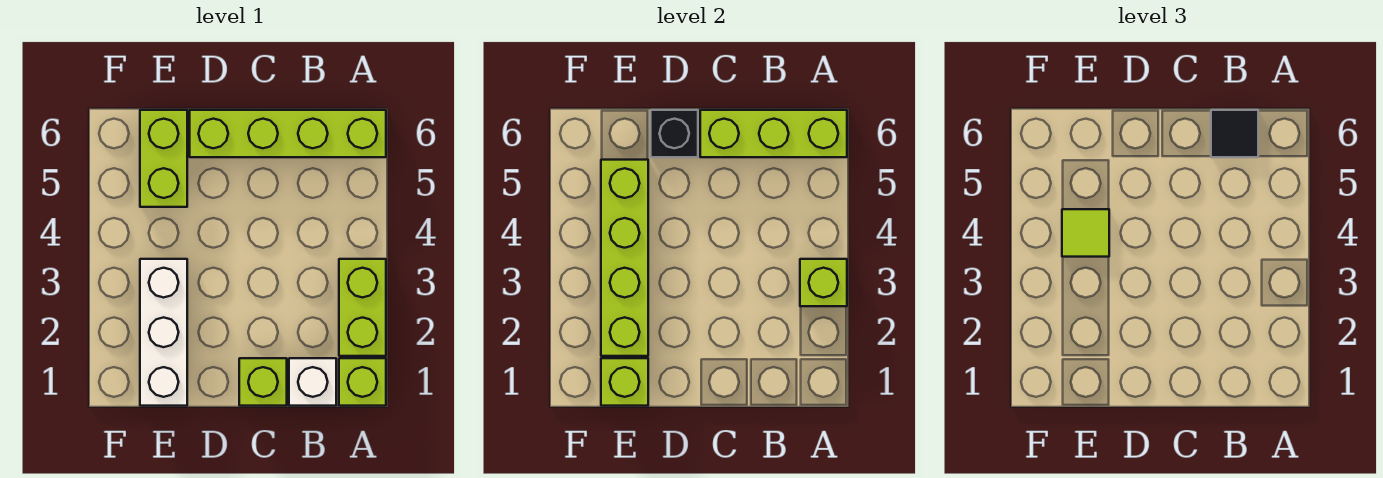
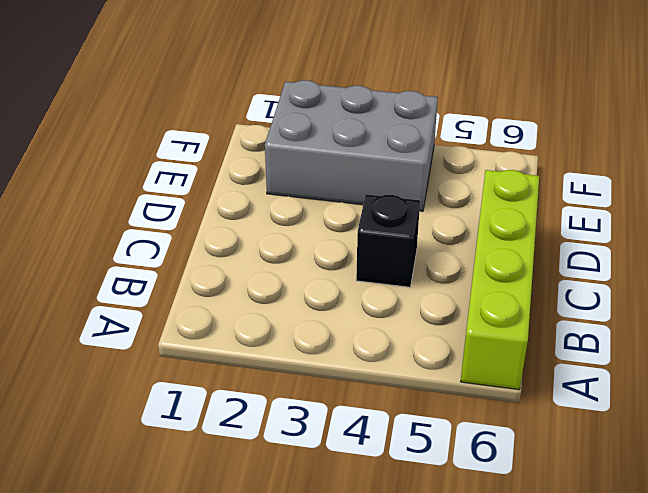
black brick C4 level 1 -> black brick D6 level 2
grey brick E2:F4 level 1 -> white brick E1:E3 level 1
none -> lime brick A1 level 1
none -> lime brick A2:A3 level 1
none -> white brick B1 level 1

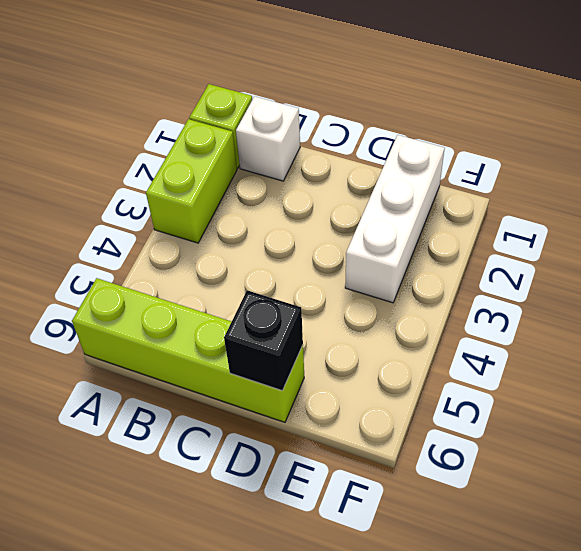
none -> lime brick C1 level 1
none -> lime brick E5:E6 level 1
none -> lime brick A3 level 2

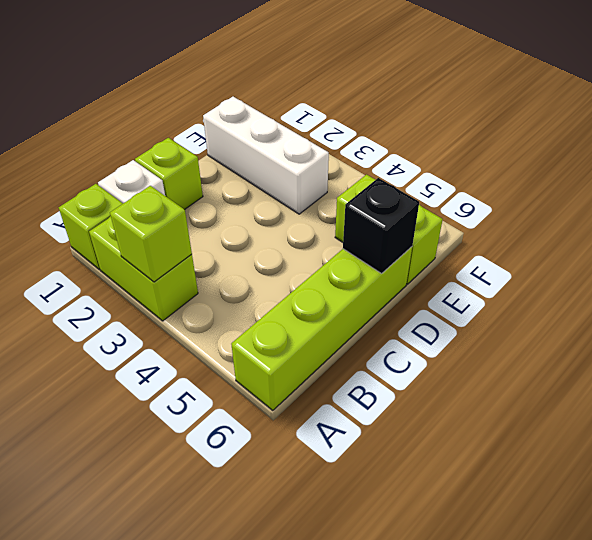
none -> lime brick A6:C6 level 2
none -> lime brick E1 level 2
none -> lime brick E2:E5 level 2

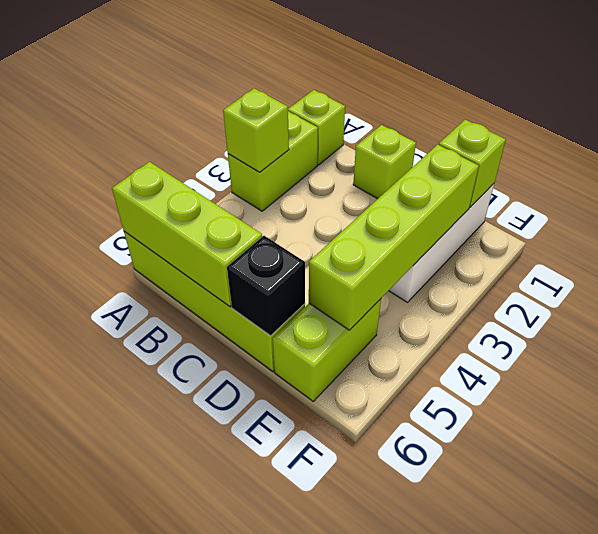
none -> white brick B1 level 1
none -> black tile B6 level 3
none -> lime tile E4 level 3

